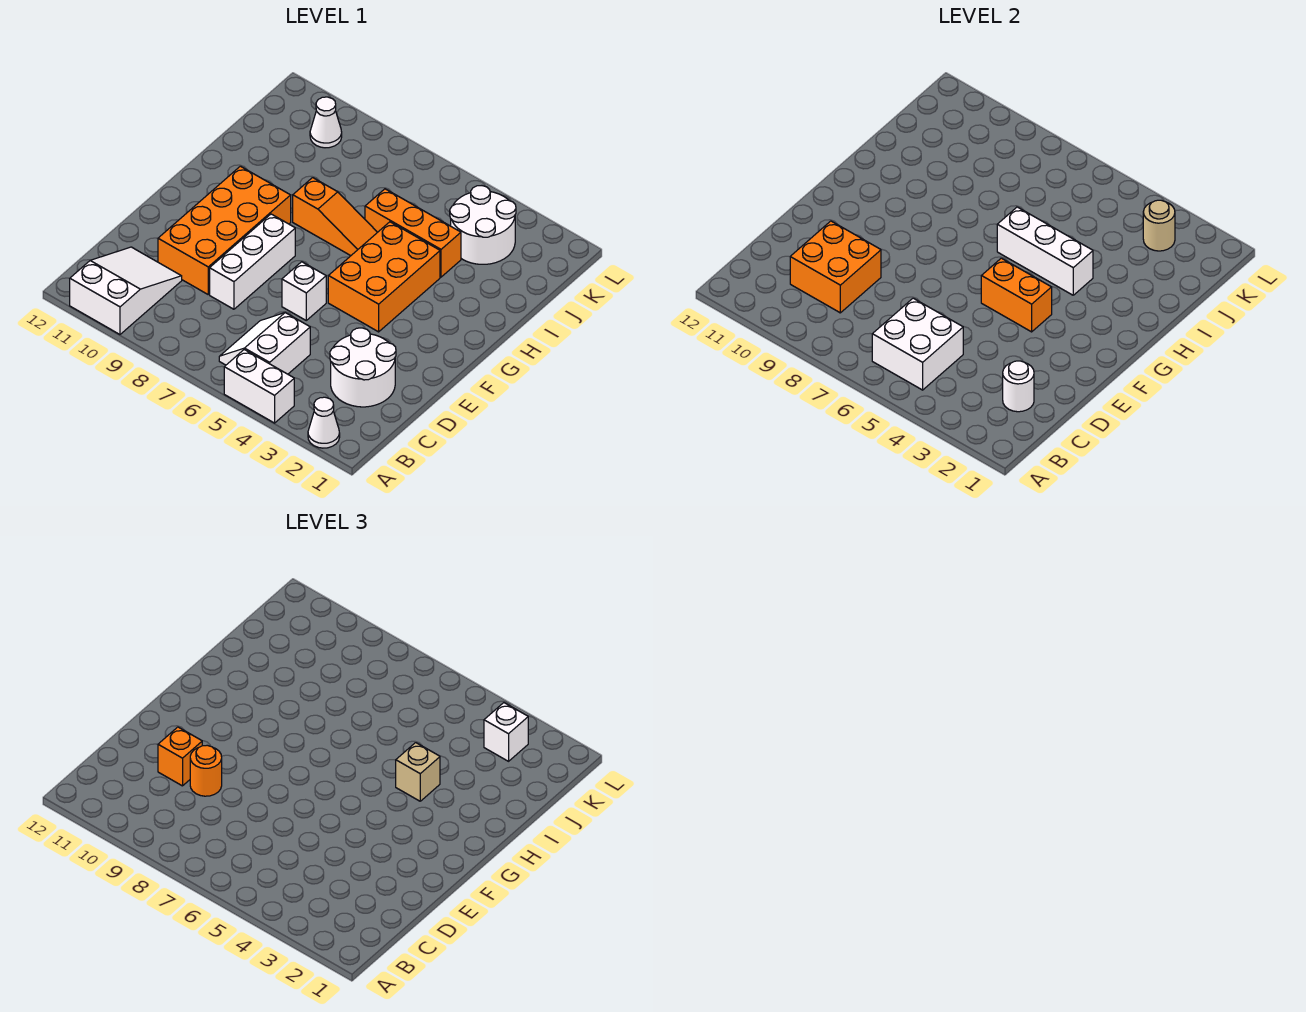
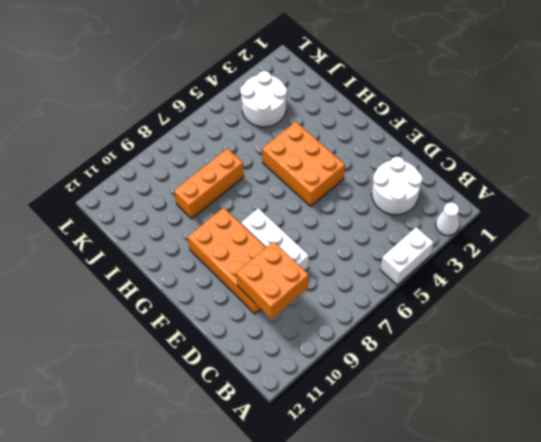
orange brick I7:I9 level 1 -> orange brick I4:I6 level 1
none -> white slope A10:C11 level 1 top A
none -> white slope B5:C6 level 1 top 5
none -> white brick E6 level 1

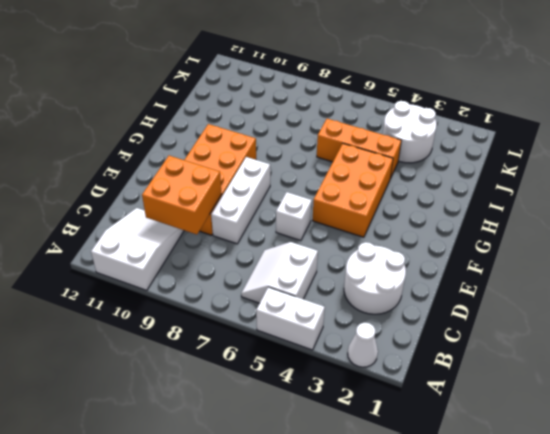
none -> orange slope H6:H8 level 1 top 8
none -> white cone K10 level 1
none -> white brick B5:C6 level 2

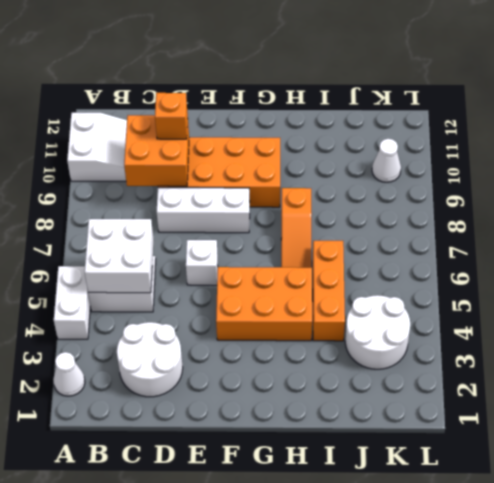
none -> white round brick C2 level 2
none -> orange brick F4:F5 level 2
none -> white brick H4:H6 level 2

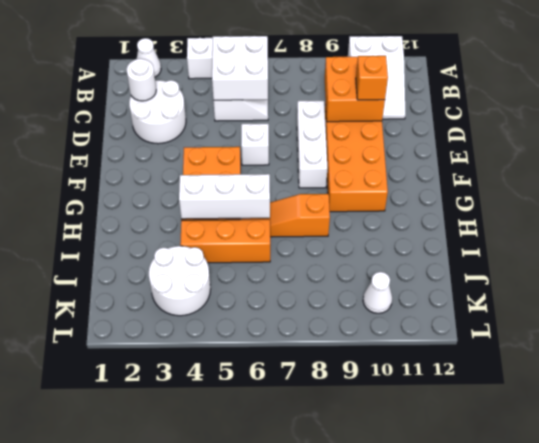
none -> orange brick F4:F5 level 2
none -> tan round brick K3 level 2
none -> orange round brick D9 level 3

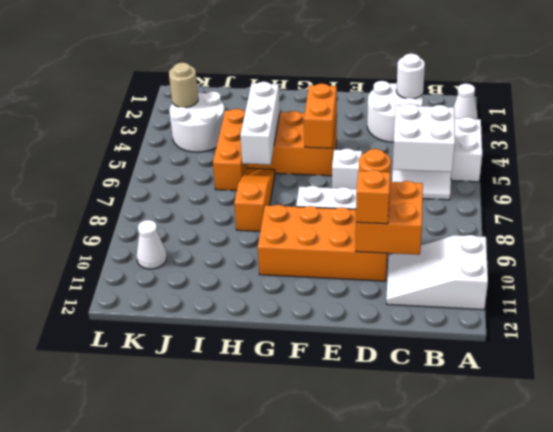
none -> tan brick H4 level 3
none -> white brick K3 level 3

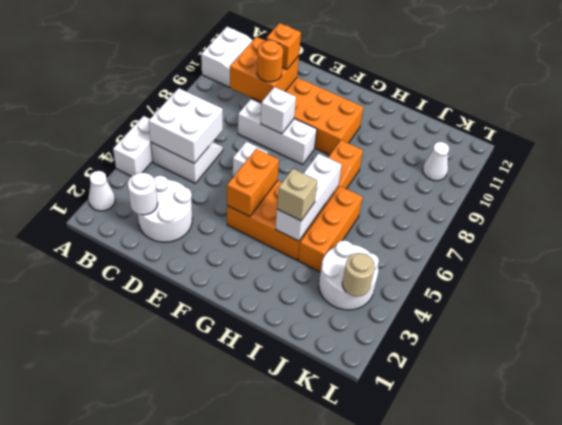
white brick E8 level 2 -> white brick K3 level 3

